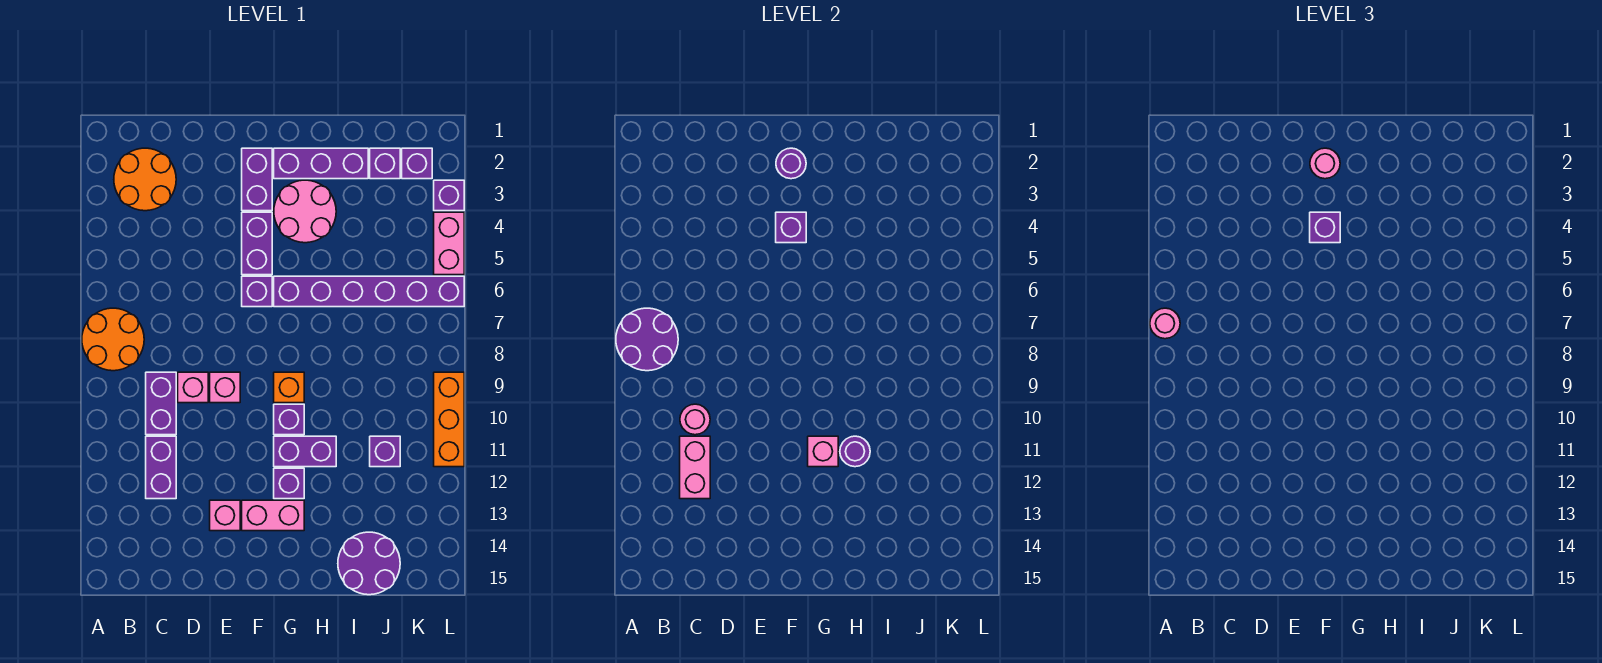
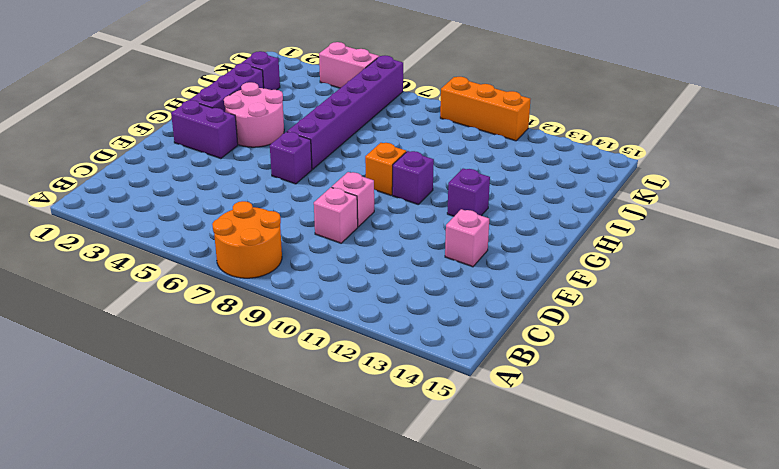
none -> orange round brick B2:C3 level 1
none -> purple brick C9:C10 level 1
none -> purple brick C11:C12 level 1
none -> purple brick F4:F5 level 1

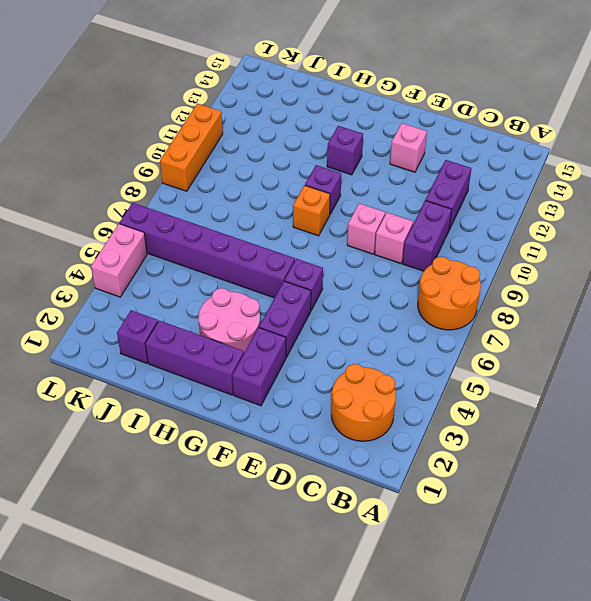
none -> pink brick F13:G13 level 1
none -> purple brick G11:H11 level 1
none -> purple round brick I14:J15 level 1
none -> purple brick J11 level 1

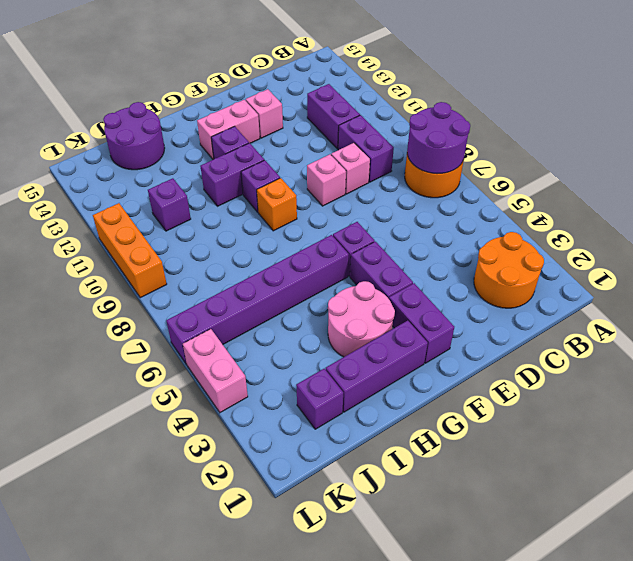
none -> purple brick K2 level 1
none -> purple brick L3 level 1
none -> pink round brick C10 level 2
none -> pink brick C11:C12 level 2

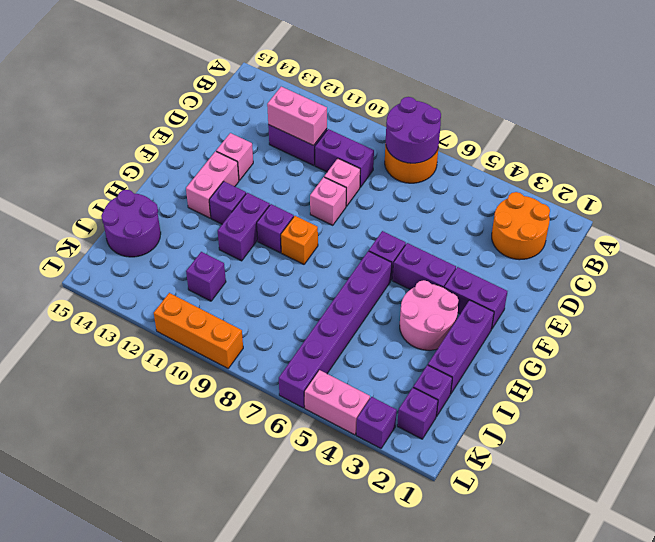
none -> pink round brick C10 level 2
none -> purple round brick F2 level 2
none -> purple brick F4 level 2
none -> pink brick G11 level 2

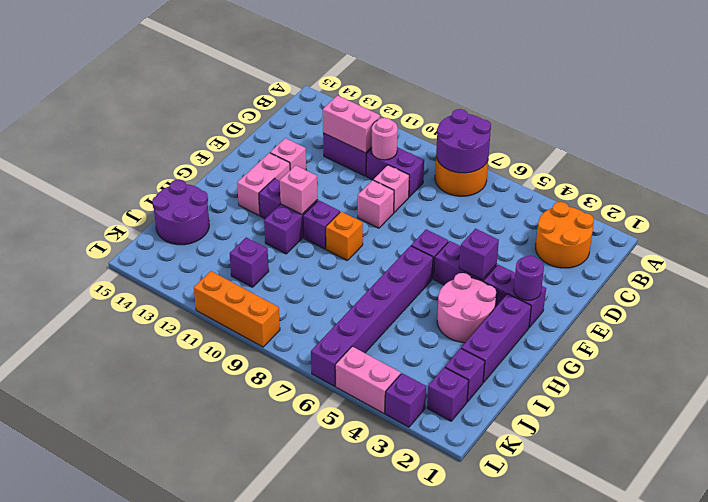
none -> purple round brick H11 level 2
none -> pink round brick A7 level 3
none -> pink round brick F2 level 3
none -> purple brick F4 level 3

